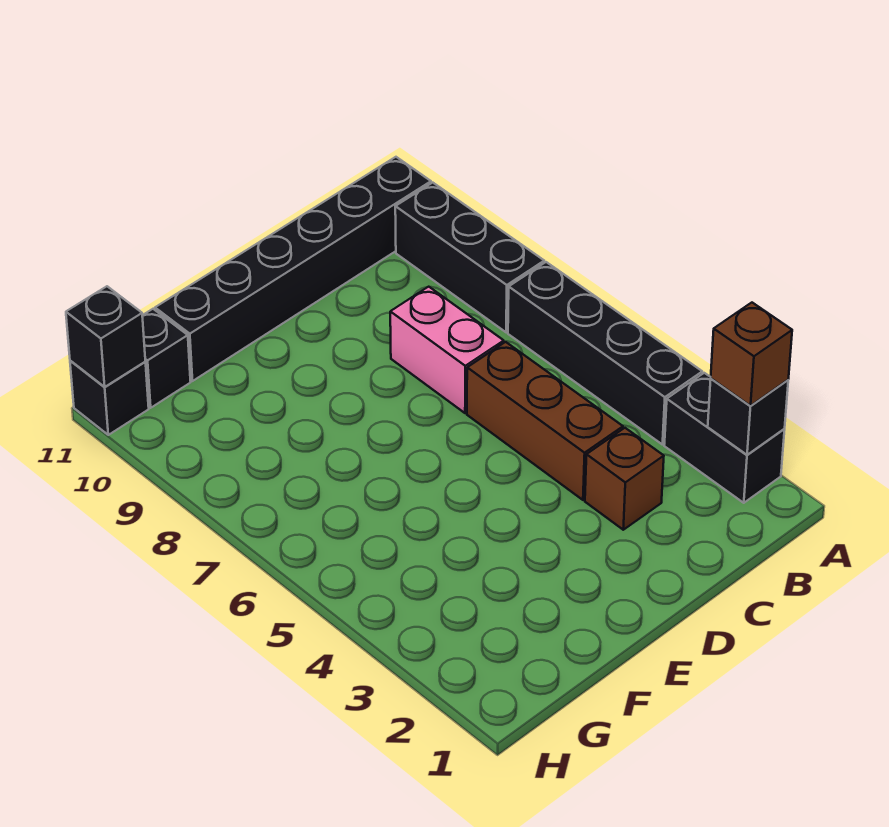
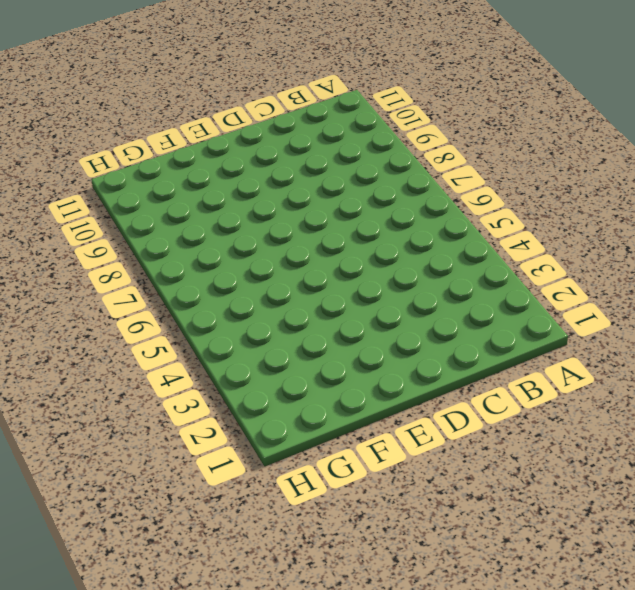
none -> black brick A2:A3 level 1
none -> black brick A4:A7 level 1
none -> black brick A8:A10 level 1

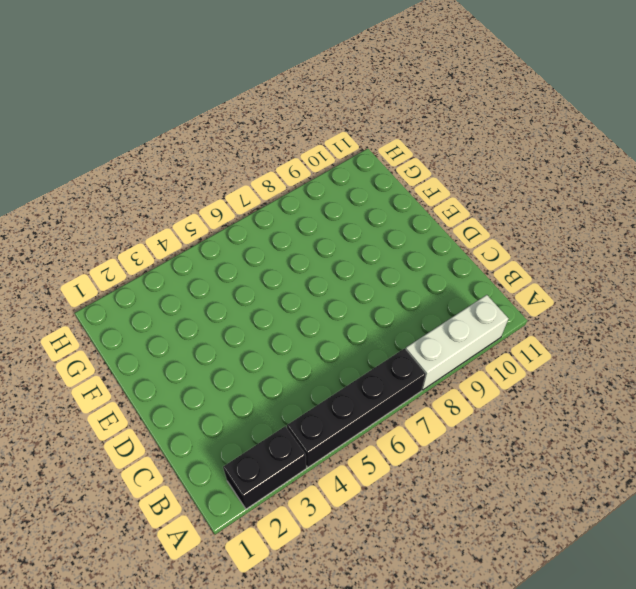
white brick A8:A10 level 1 -> black brick A8:A10 level 1
none -> black brick A11:F11 level 1
none -> brown brick C3 level 1
none -> brown brick C4:C6 level 1

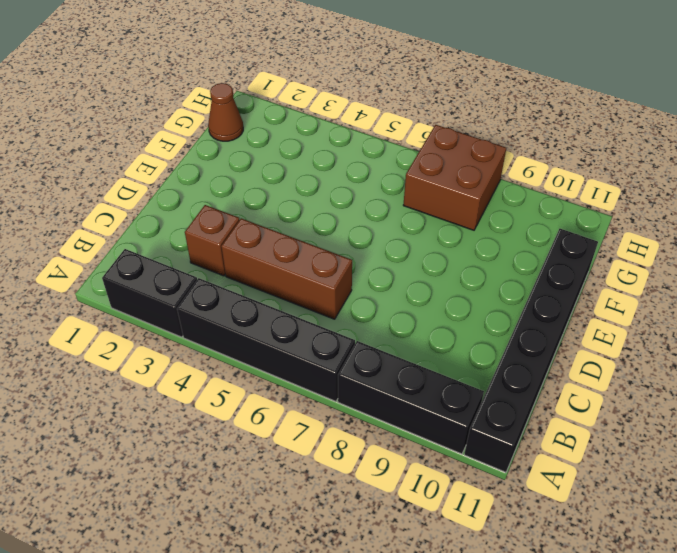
brown cone G1 level 1 -> none
brown brick G7:H8 level 1 -> none
none -> pink brick C7:C8 level 1
none -> black brick G11 level 1
none -> black brick H11 level 1

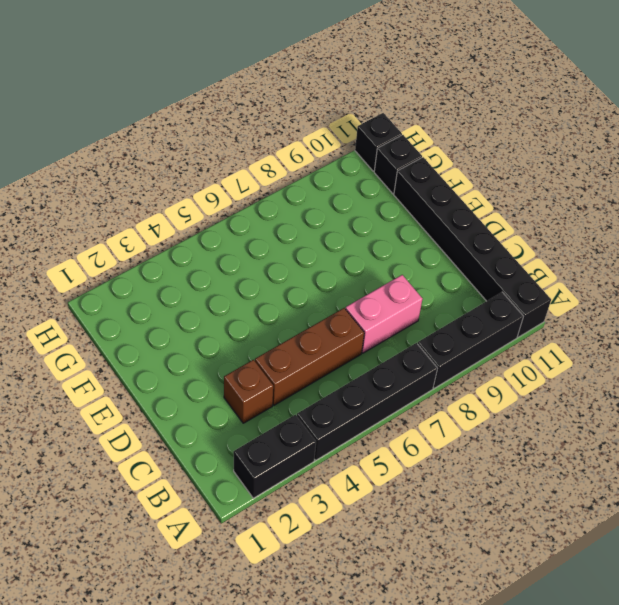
none -> black brick A2 level 2
none -> black brick H11 level 2
none -> brown brick A2 level 3

